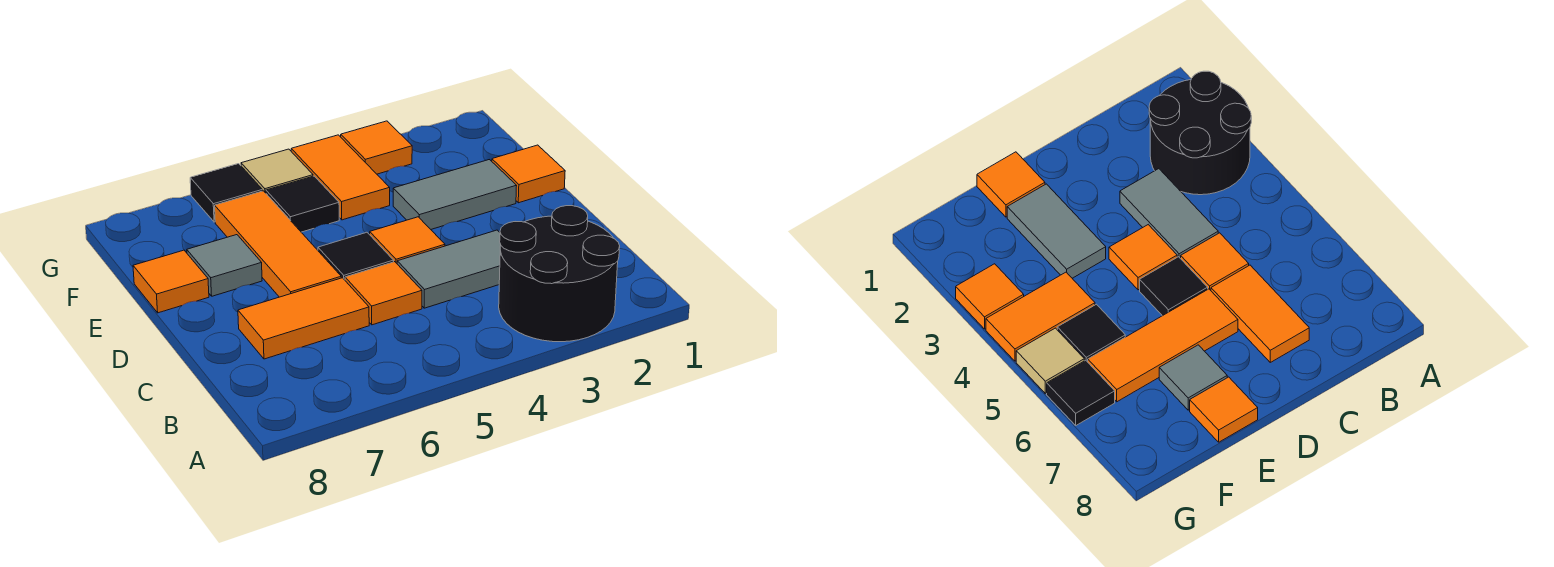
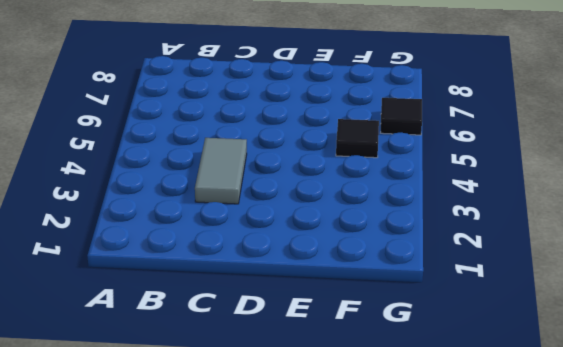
none -> black round brick A2:B3 level 1
none -> orange tile C5 level 1
none -> orange tile C6:C7 level 1

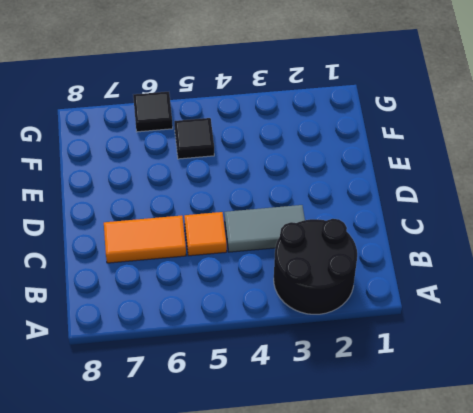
none -> orange tile D4 level 1
none -> black tile D5 level 1
none -> orange tile D6:F6 level 1

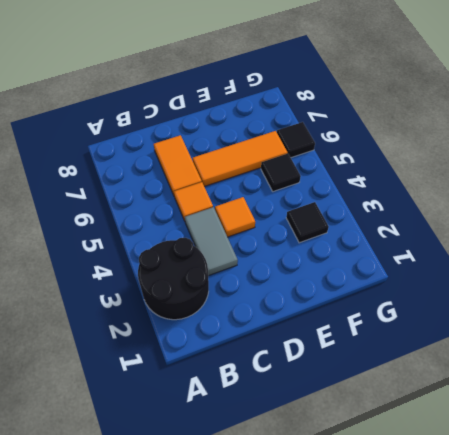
black tile F3 level 1 -> black tile D5 level 1
none -> orange tile E1 level 1
none -> grey tile E2:E3 level 1
none -> grey tile E7 level 1

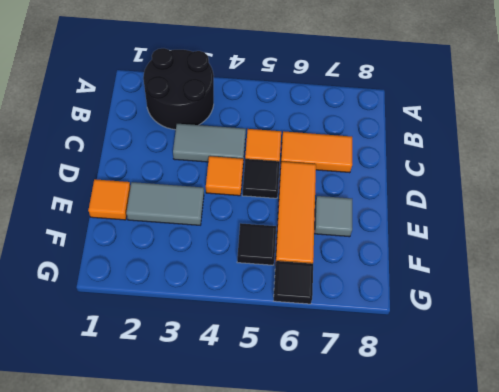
none -> orange tile E8 level 1
none -> orange tile F4:G4 level 1
none -> orange tile G3 level 1

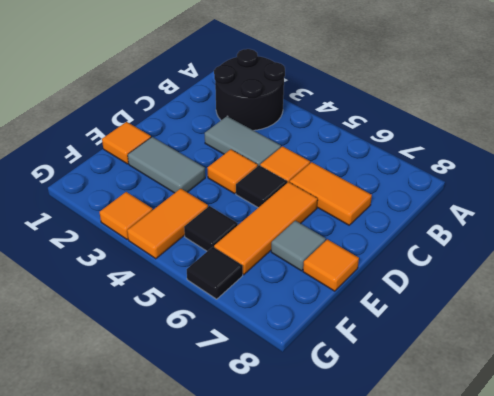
none -> tan tile G5 level 1

